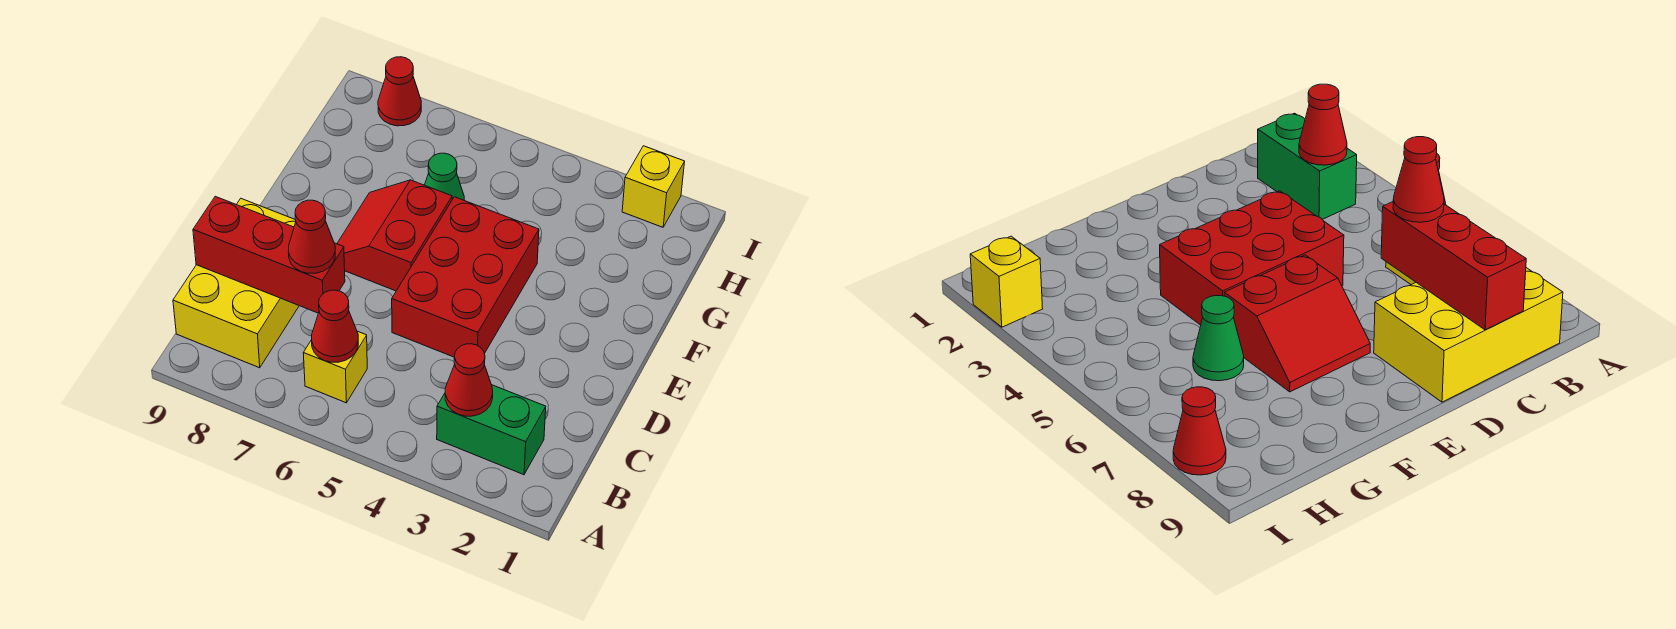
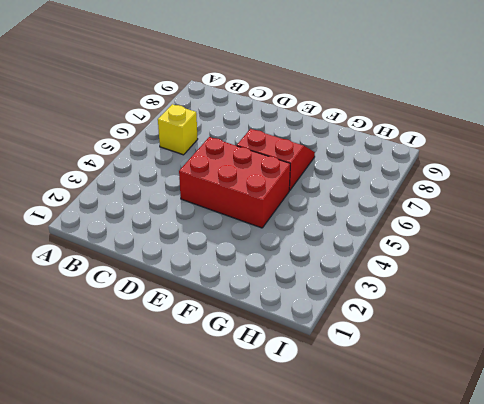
none -> green brick B2:B3 level 1
none -> yellow brick B8:D9 level 1
none -> green cone G6 level 1

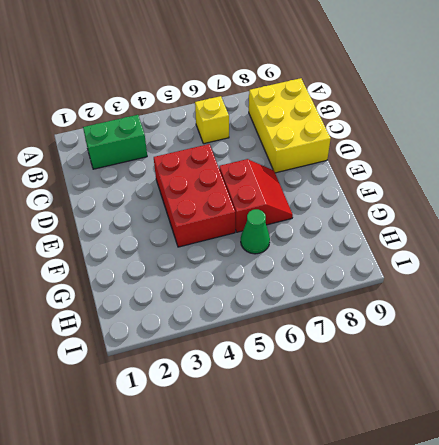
none -> yellow brick I2 level 1
none -> red cone I8 level 1
none -> red cone B3 level 2

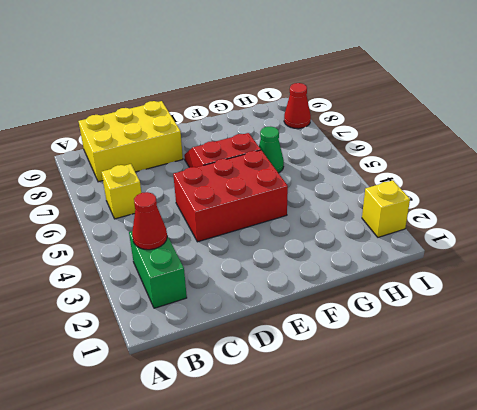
none -> red cone B6 level 2
none -> red brick C7:C9 level 2
none -> red cone C7 level 3

